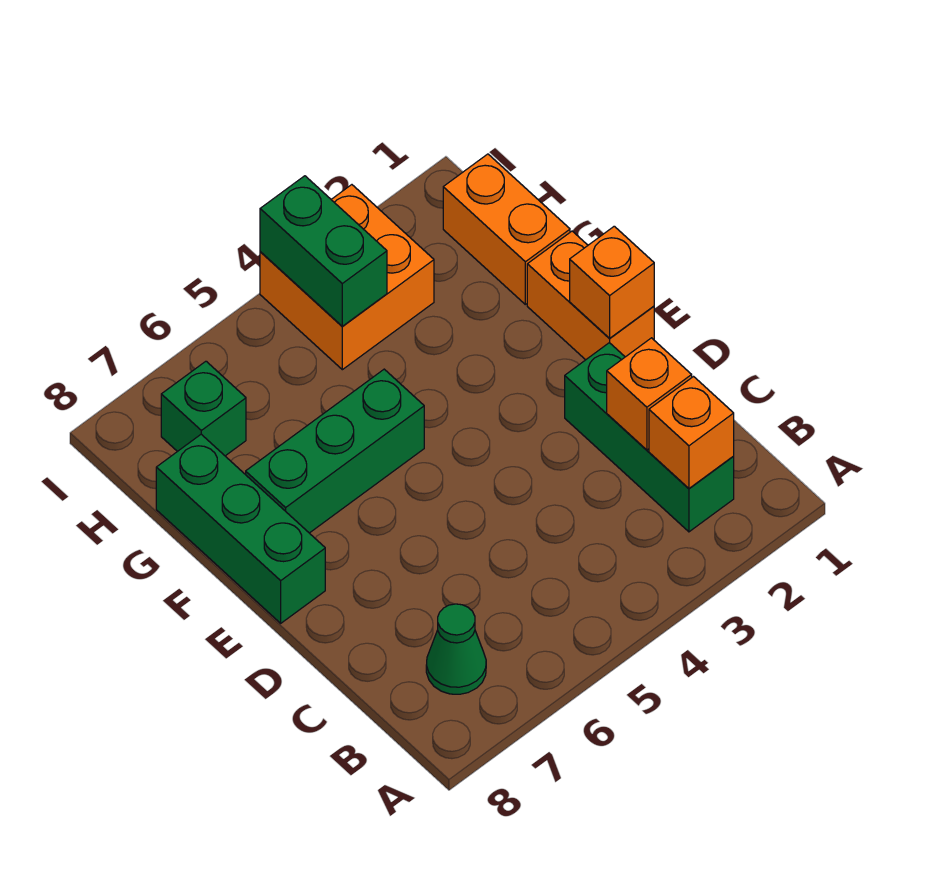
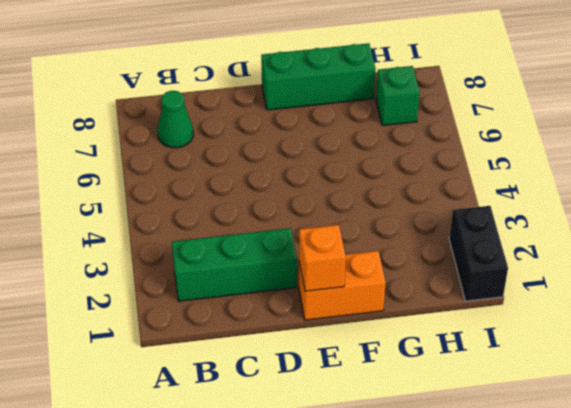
black brick I1:I2 level 1 -> none
none -> green brick F5:F7 level 1
none -> orange brick G1:H1 level 1
none -> orange brick H3:I4 level 1

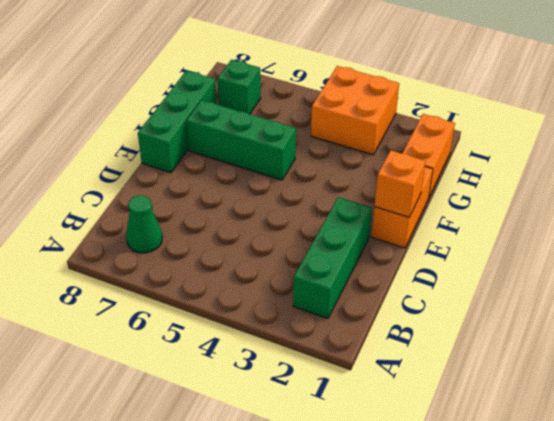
none -> orange brick B2 level 2
none -> orange brick C2 level 2
none -> green brick H4:I4 level 2

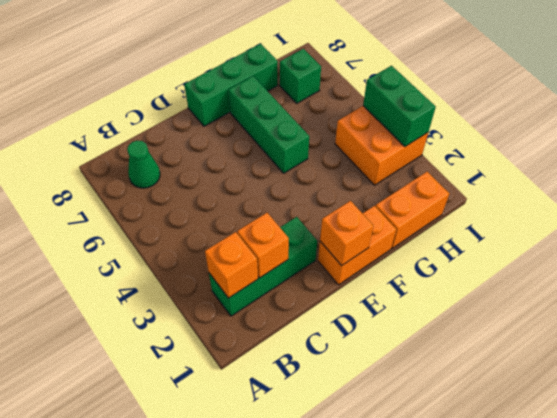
green brick I3:I4 level 2 -> green brick H4:I4 level 2

